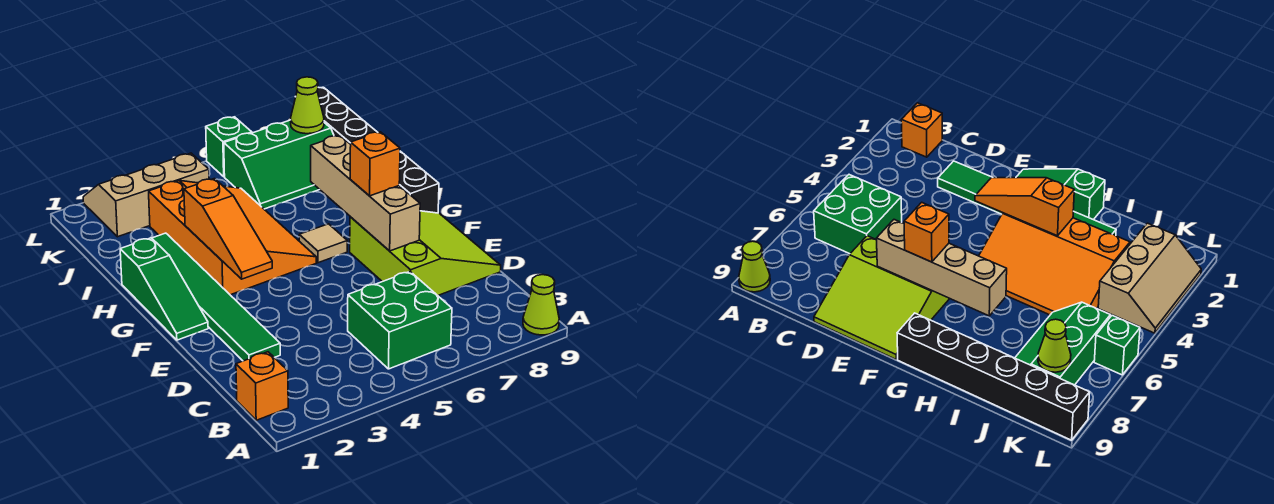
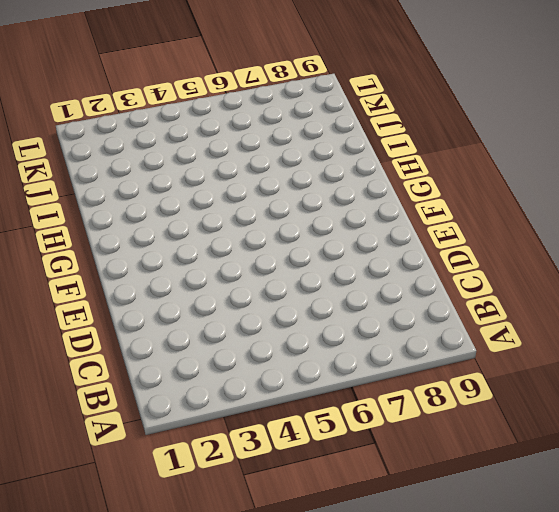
none -> lime cone A9 level 1
none -> orange brick B1 level 1
none -> green brick B5:C6 level 1

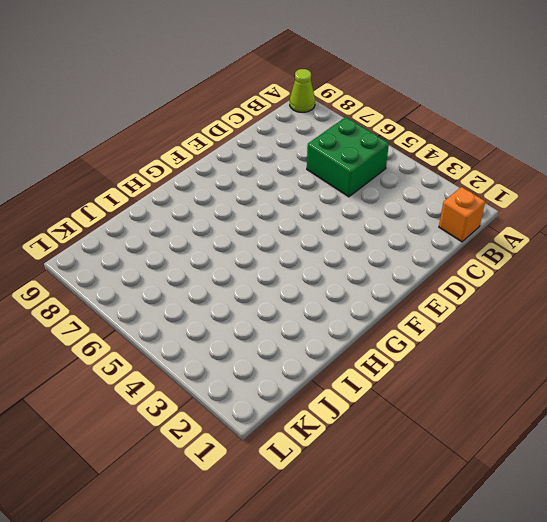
none -> green tile D2:I2 level 1
none -> lime slope D7:F9 level 1 top 7
none -> green slope F1:H1 level 1 top H

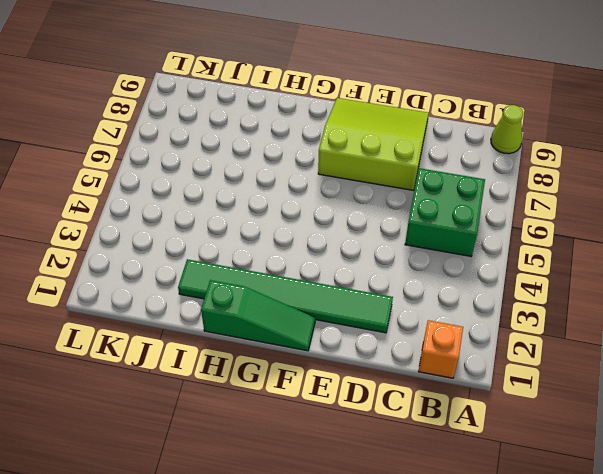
none -> orange slope G3:J5 level 1 top 3
none -> tan tile G6 level 1
none -> black brick G9:L9 level 1

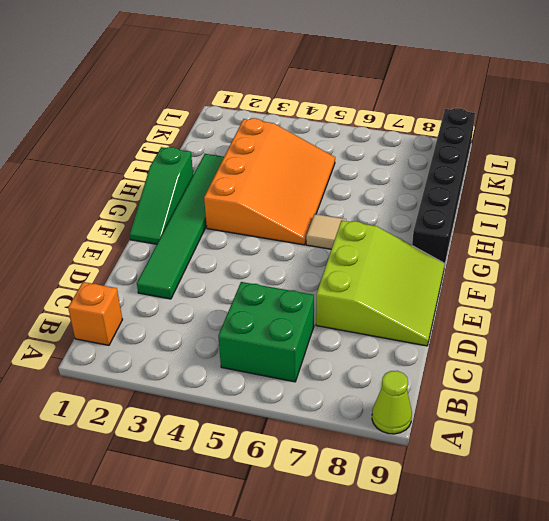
none -> green slope J6:K8 level 1 top K
none -> tan slope K2:L4 level 1 top K
none -> green brick L6 level 1

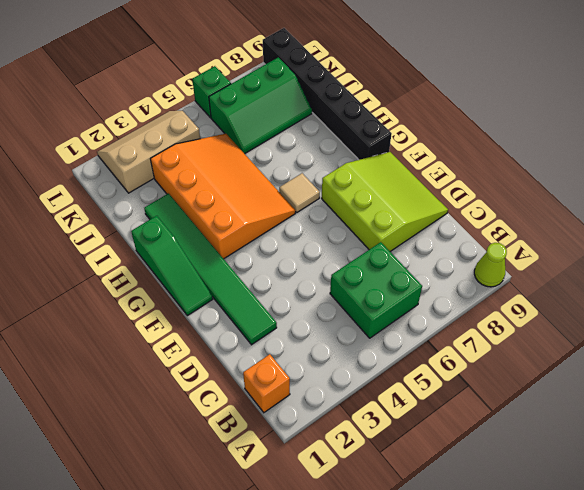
none -> tan brick E7:H7 level 2
none -> orange slope F3:H3 level 2 top H
none -> lime cone K8 level 2

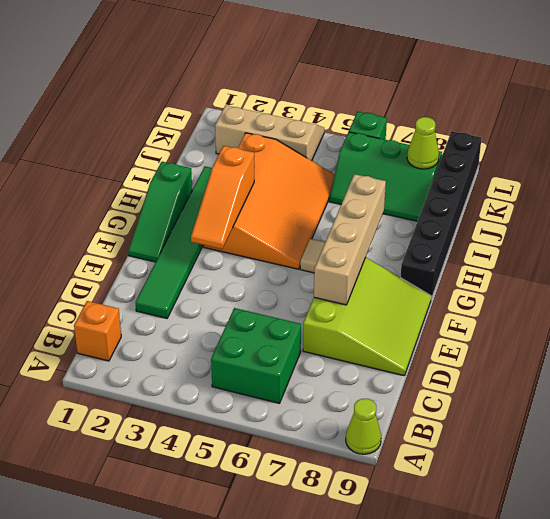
none -> orange brick F7 level 3

